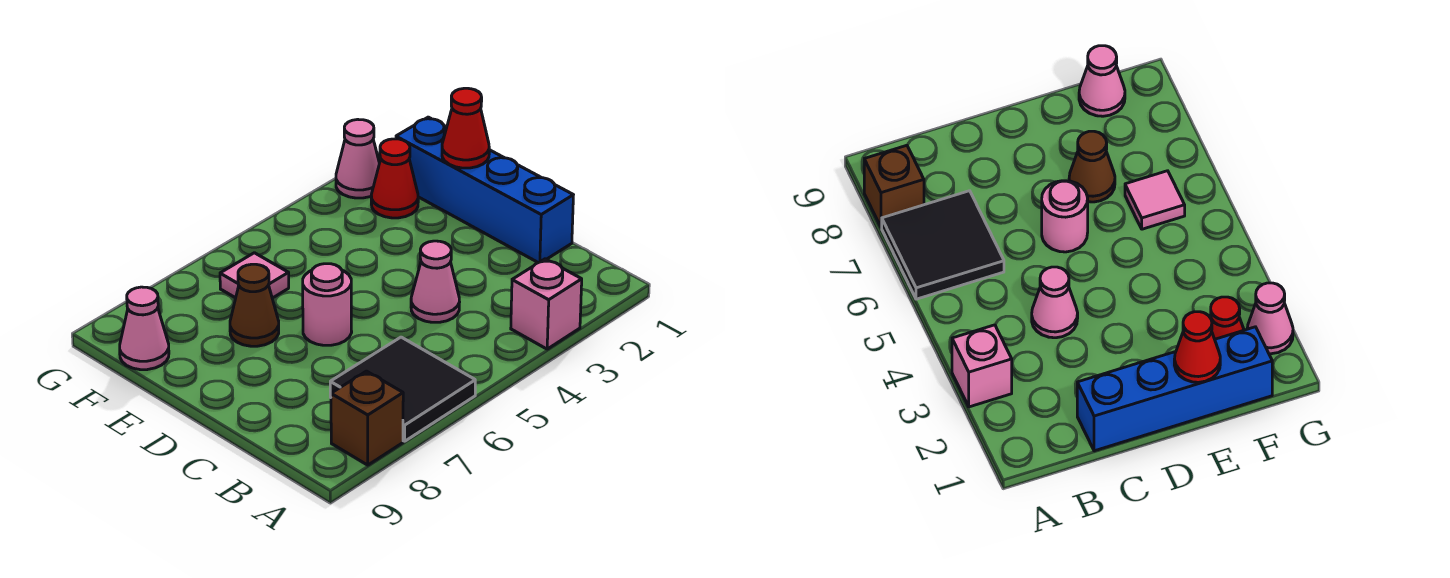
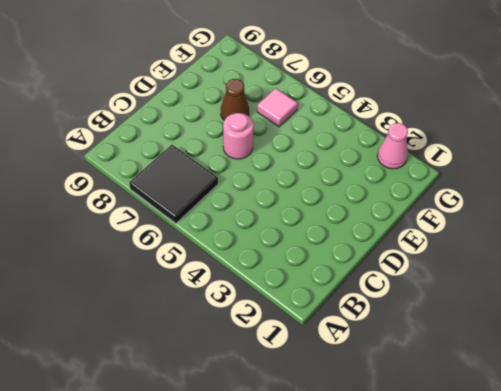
none -> pink brick A3 level 1
none -> brown brick A8 level 1
none -> blue brick C1:F1 level 1

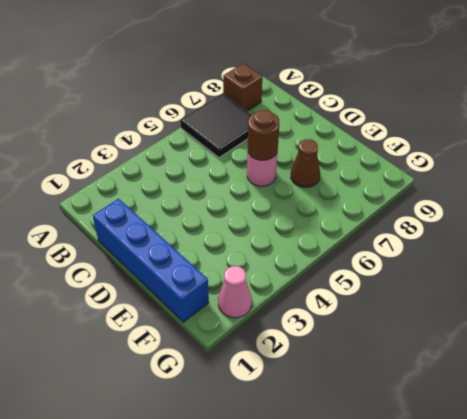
brown round brick D6 level 2 -> none
none -> pink brick A3 level 1
none -> pink cone C4 level 1
none -> red cone F2 level 1

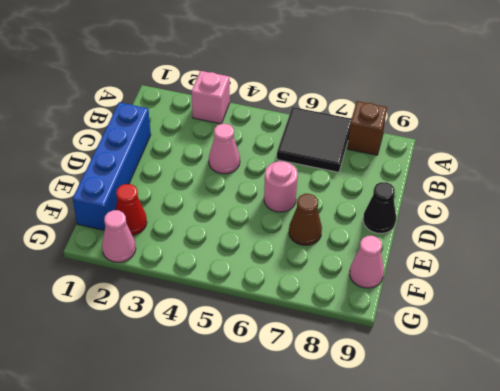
black cone D9 level 1 -> none
none -> pink tile F6 level 1
none -> red cone E1 level 2

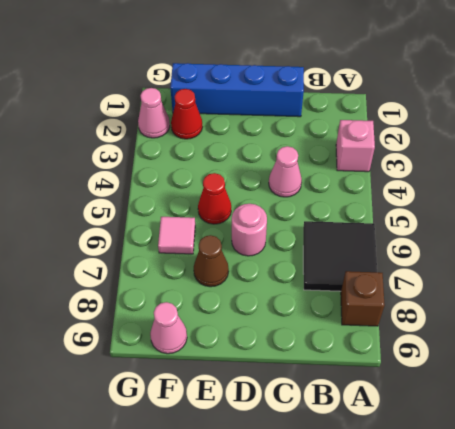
red cone E5 level 1 -> red cone E1 level 2

